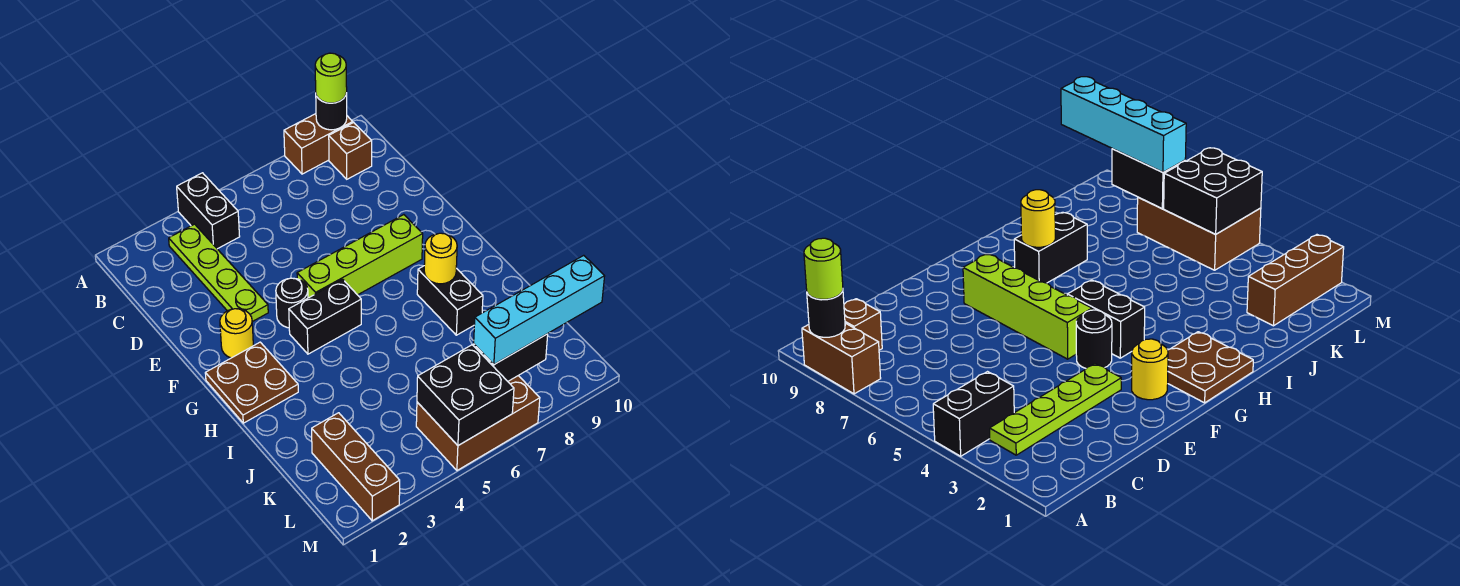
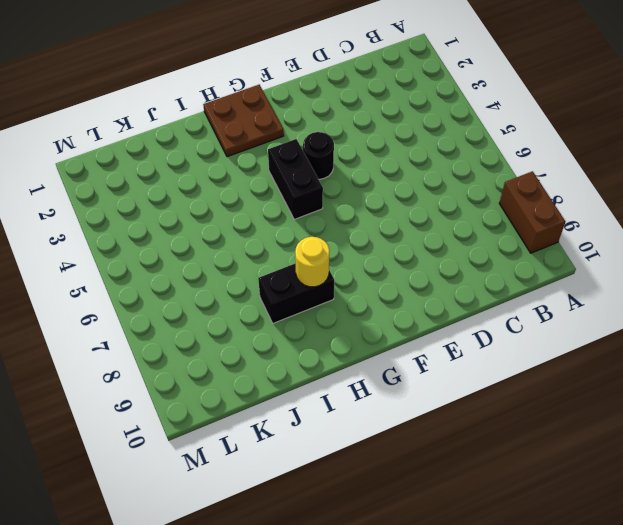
none -> black brick A4:B4 level 1
none -> lime plate B3:E3 level 1
none -> brown brick B9 level 1

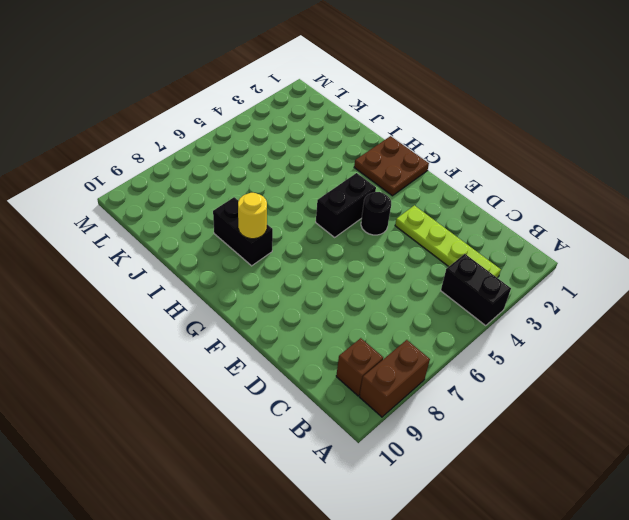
none -> yellow round brick F2 level 1
none -> lime brick F5:F8 level 1
none -> brown brick K2:M2 level 1

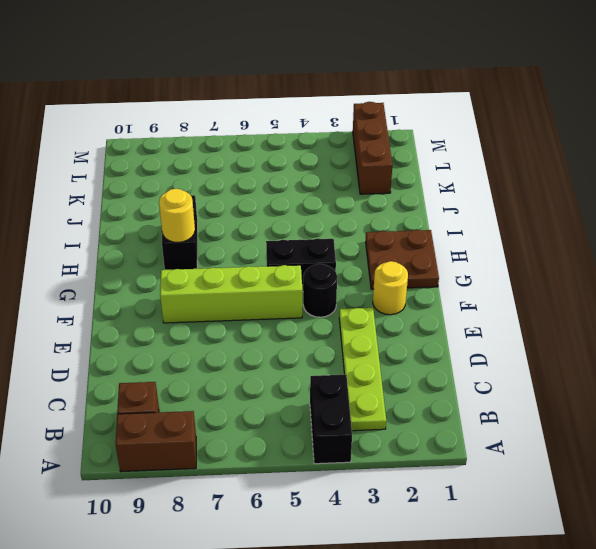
none -> brown brick L5:M7 level 1
none -> black round brick A9 level 2
none -> black brick L5:M6 level 2

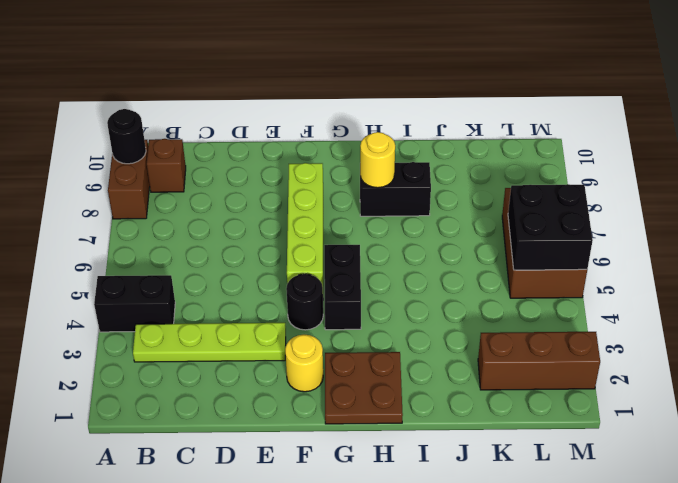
none -> black brick L7:L8 level 2
none -> lime round brick A9 level 3
none -> cyan brick L7:L10 level 3

